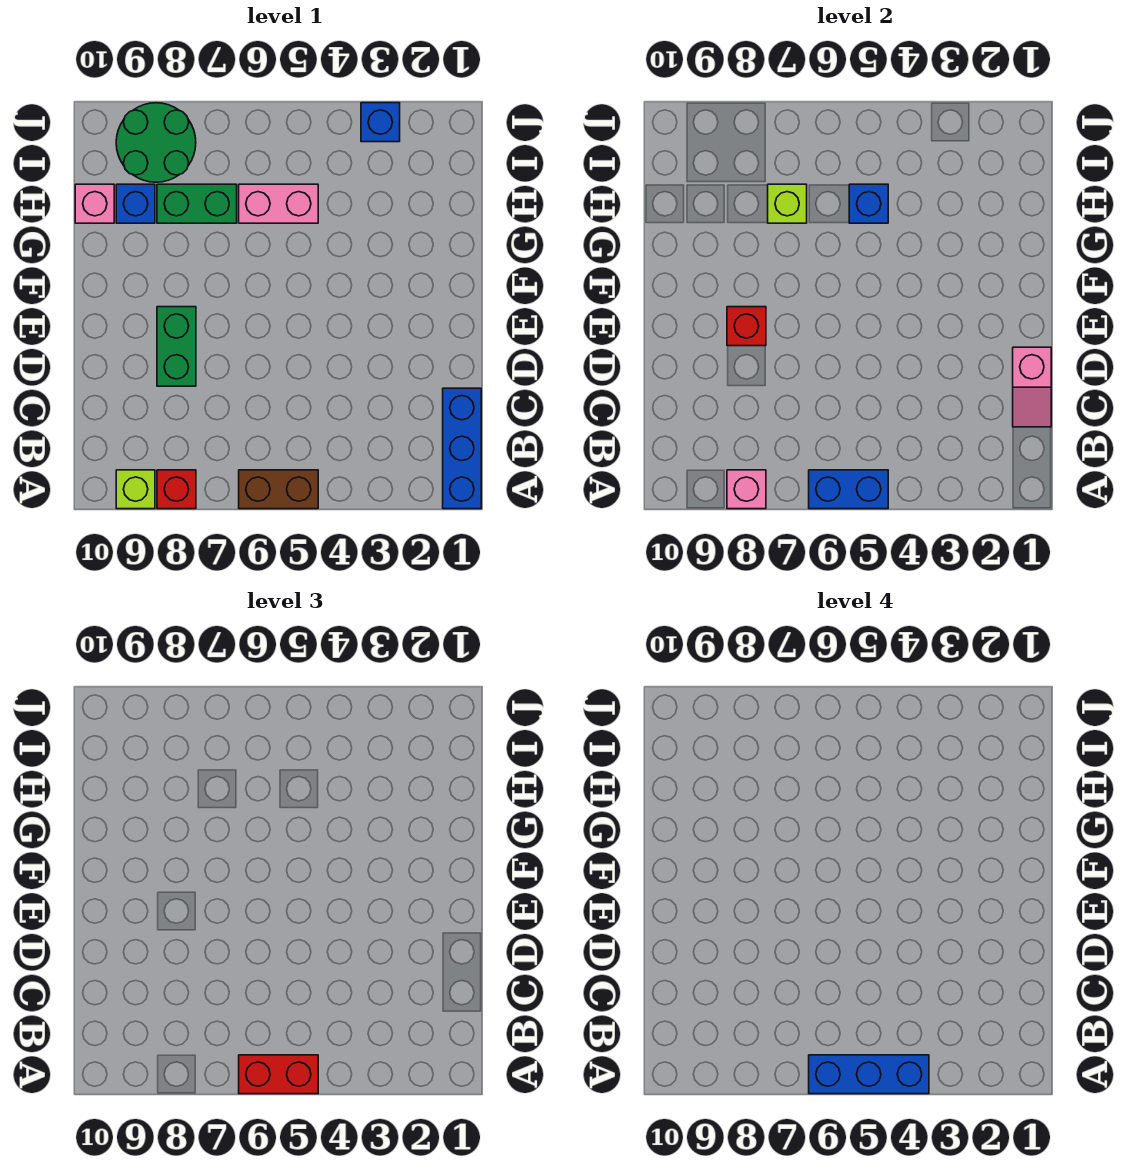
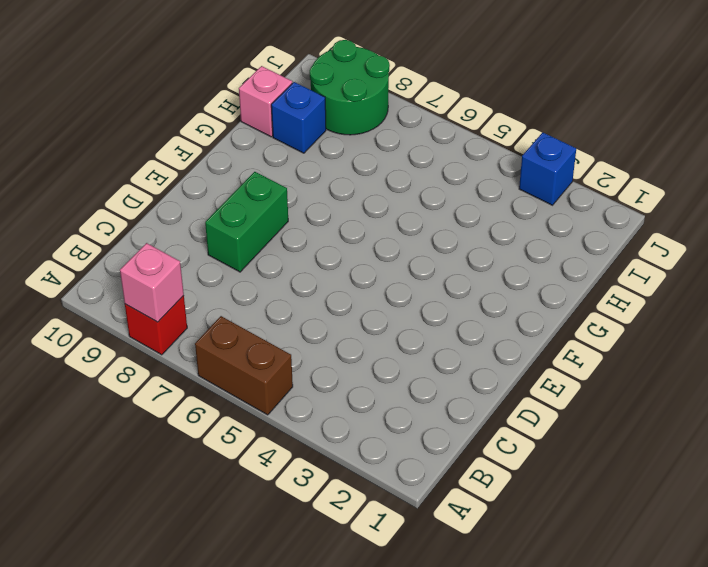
none -> blue brick A1:C1 level 1
none -> lime brick A9 level 1
none -> pink brick H5:H6 level 1

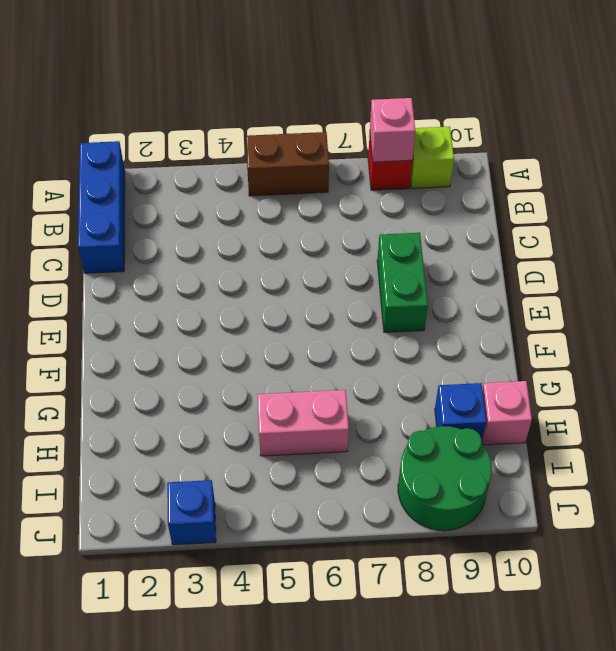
none -> green brick H7:H8 level 1
none -> blue brick A5:A6 level 2
none -> pink slope C1:D1 level 2 top D

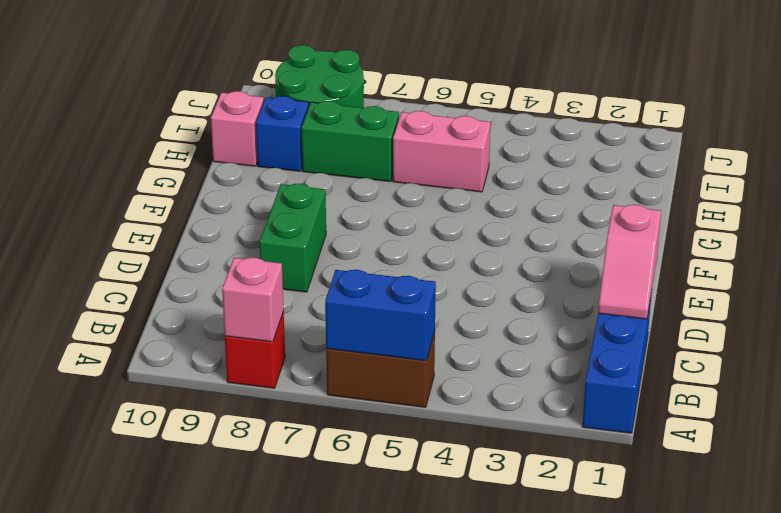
none -> lime brick A9 level 1
none -> blue brick J3 level 1
none -> red brick E8 level 2

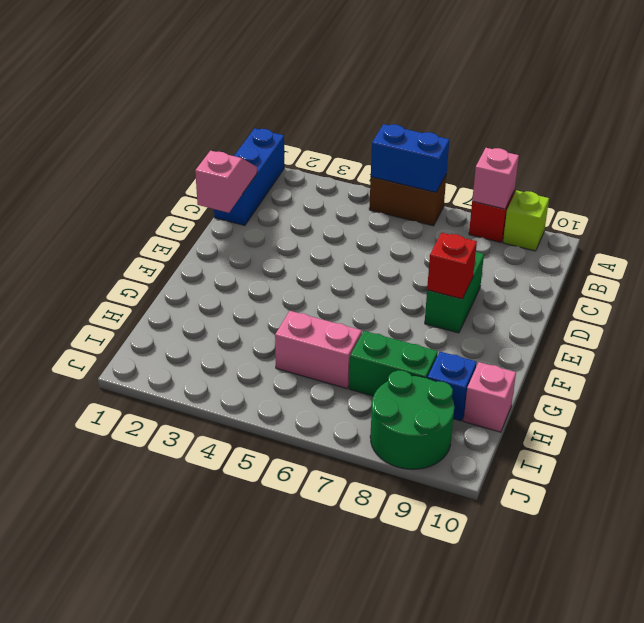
none -> blue brick J3 level 1
none -> blue brick H5 level 2
none -> lime brick H7 level 2

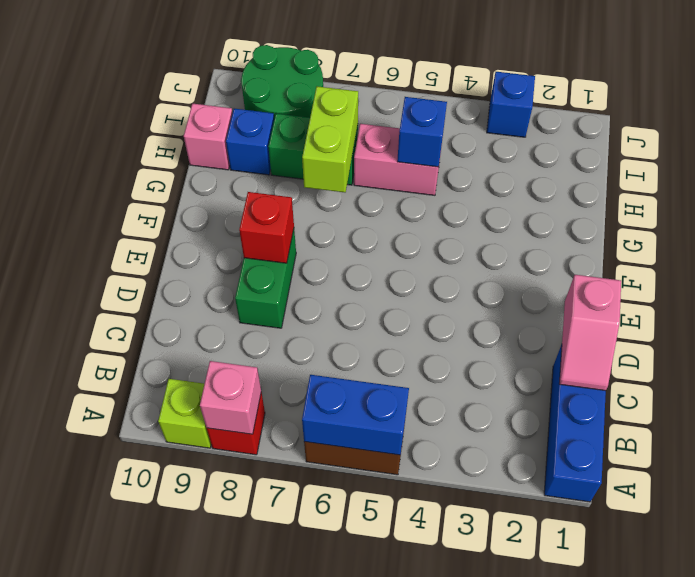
lime brick G7:H7 level 2 -> lime brick H7 level 2
none -> red brick A5:A6 level 3
none -> blue brick A4:A6 level 4

